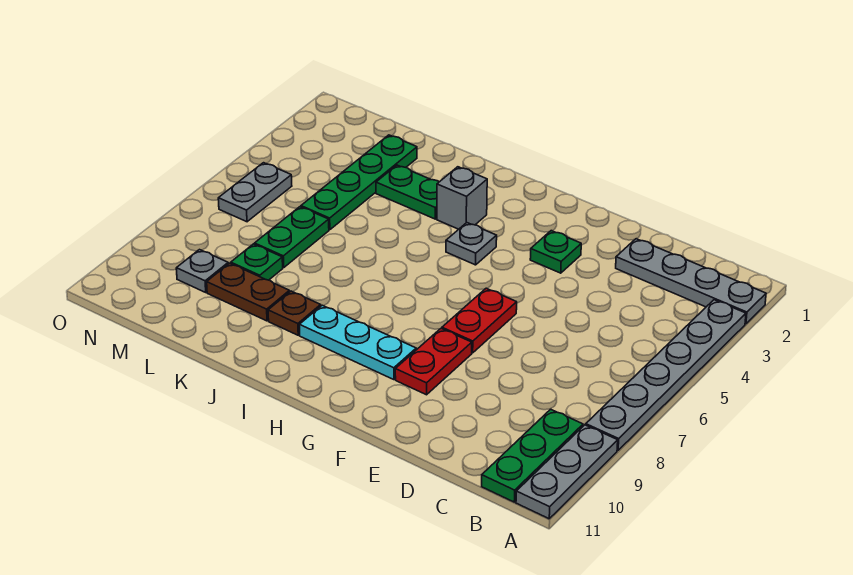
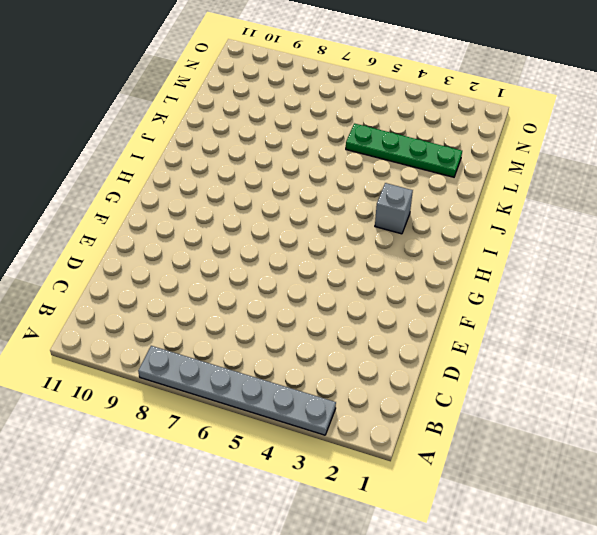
none -> grey plate A2:D2 level 1
none -> grey plate A9:A11 level 1
none -> green plate B9:B11 level 1

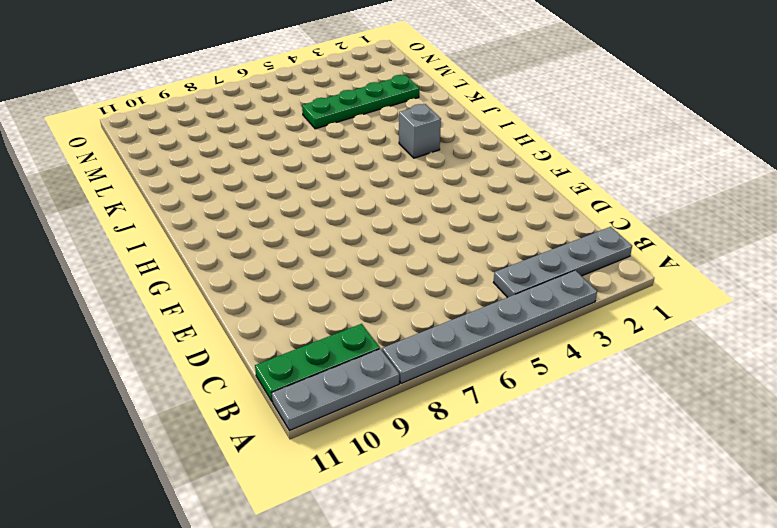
grey plate B1:B4 level 1 -> grey plate A2:D2 level 1
none -> green plate F3 level 1
none -> red plate F6:F7 level 1
none -> red plate F8:F9 level 1

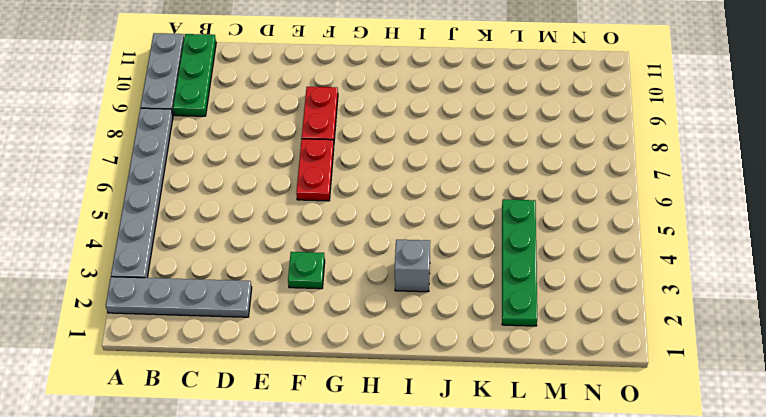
none -> cyan plate G9:I9 level 1
none -> grey plate H4 level 1
none -> green plate J3:K3 level 1

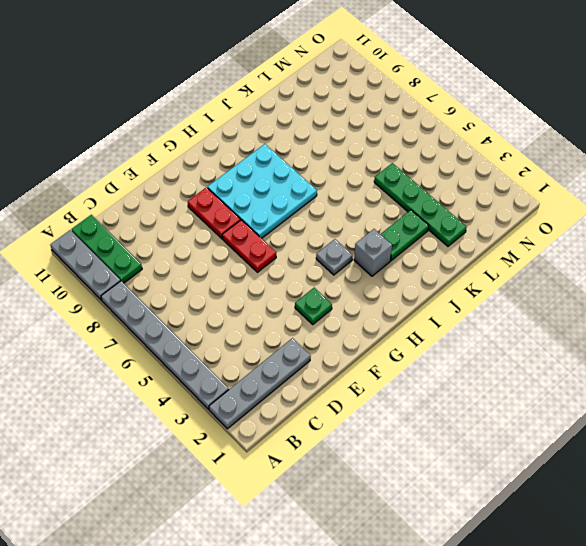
cyan plate G7:I9 level 1 -> cyan plate G9:I9 level 1
none -> brown plate J9 level 1
none -> brown plate K9:L9 level 1
none -> green plate L6:L7 level 1

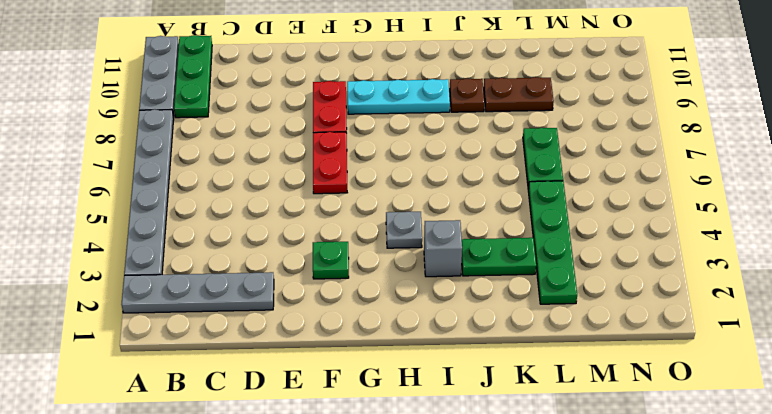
none -> green plate L8 level 1
none -> grey plate M9 level 1
none -> grey plate N5:N6 level 1

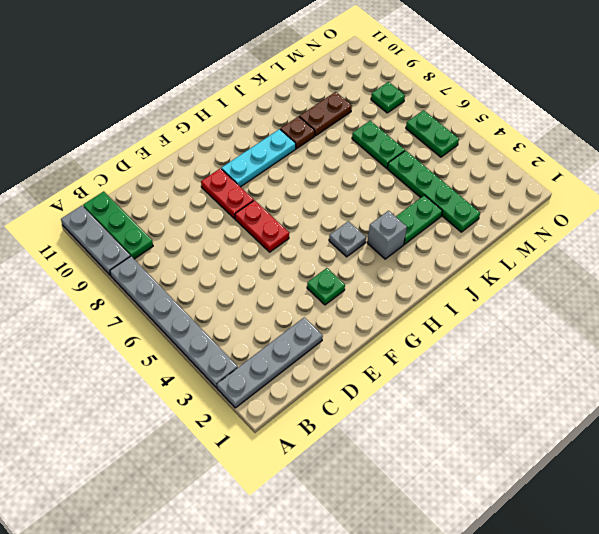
green plate N5:N6 level 1 -> grey plate N5:N6 level 1
green plate N8 level 1 -> green plate L8 level 1
none -> grey plate M9 level 1

